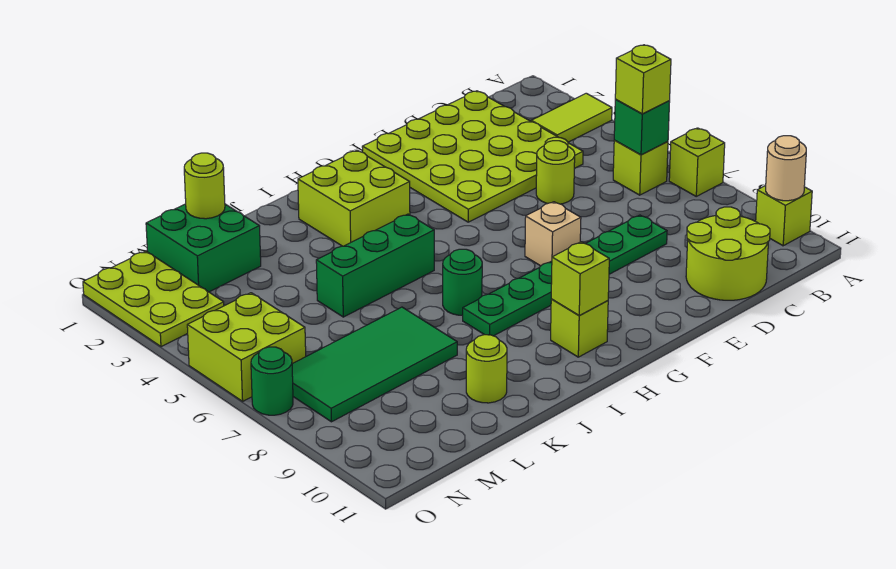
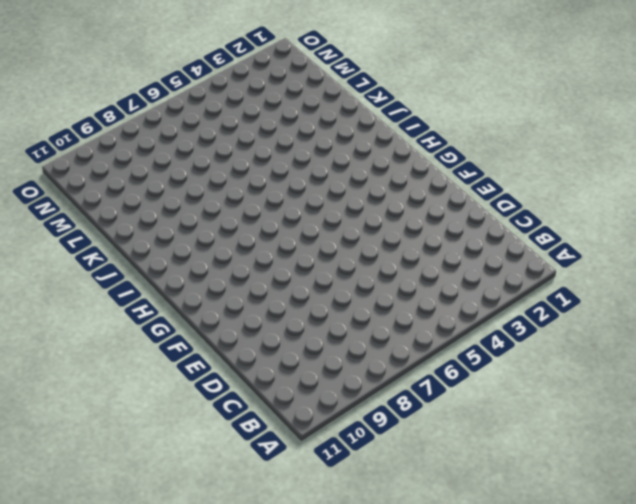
none -> lime tile A3:B3 level 1
none -> lime brick A7 level 1
none -> lime brick A10 level 1

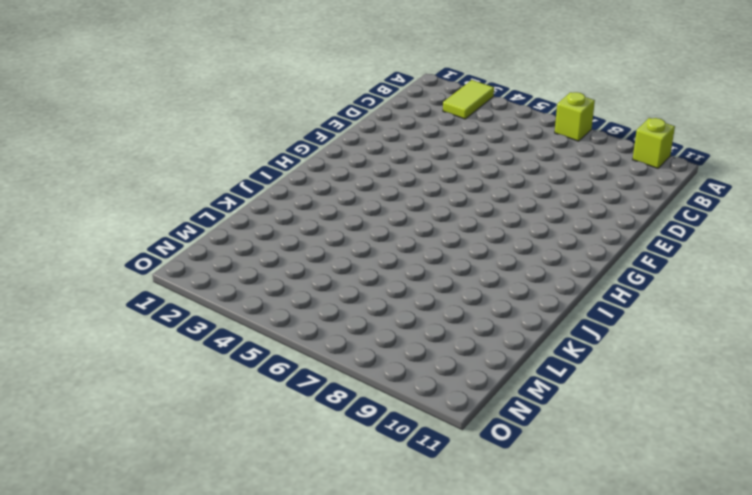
none -> lime brick B6 level 1
none -> lime plate C1:F4 level 1
none -> lime round brick C10:D11 level 1

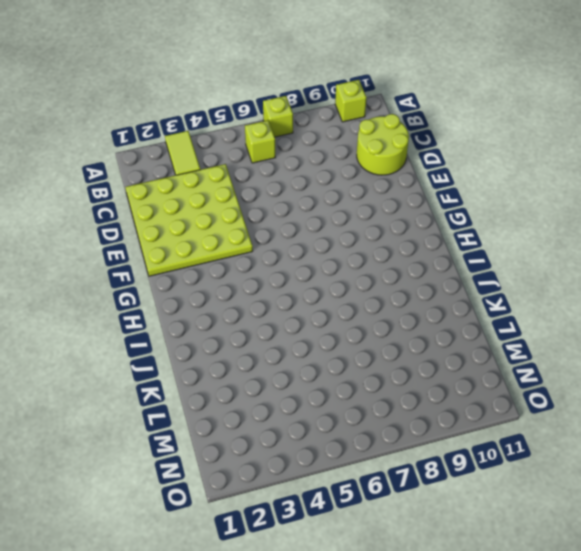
none -> lime round brick D5 level 1
none -> green plate D8:I8 level 1
none -> tan brick F7 level 1

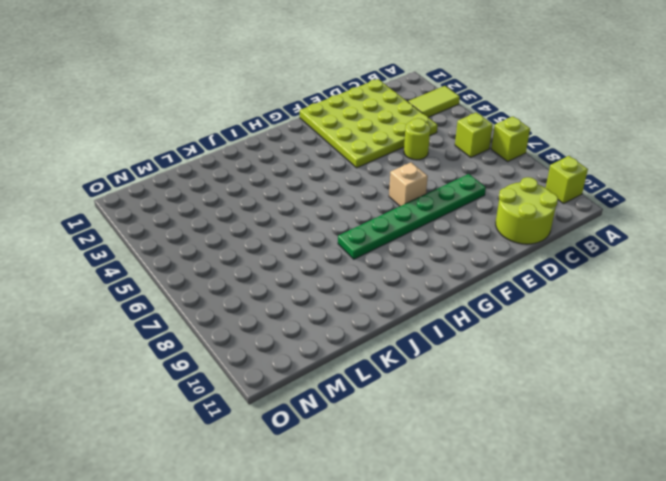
none -> lime brick H2:I3 level 1
none -> lime brick H10 level 1
none -> green brick I5:K5 level 1

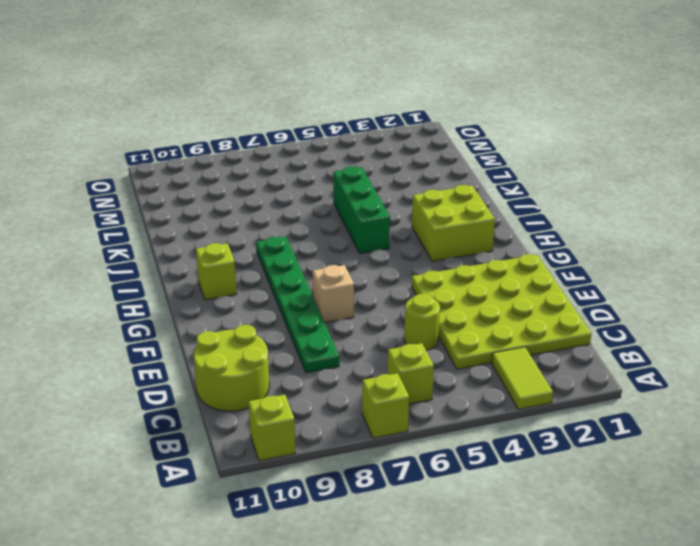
none -> green round brick I7 level 1
none -> green tile K7:N8 level 1
none -> lime round brick K10 level 1

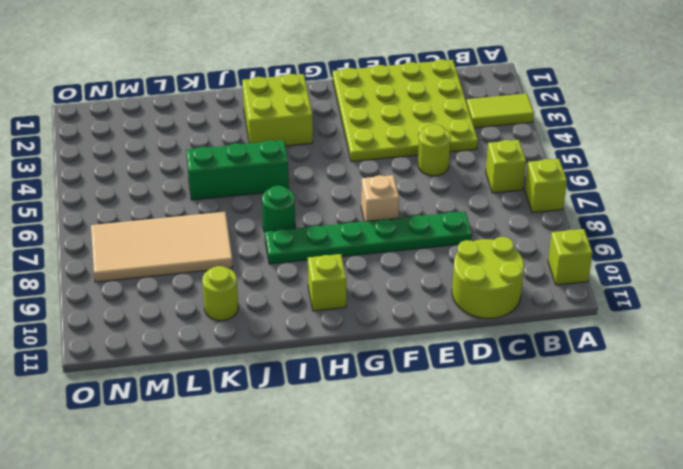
tan tile K7:N8 level 1 -> green tile K7:N8 level 1
none -> green brick L1:M2 level 1
none -> lime plate N1:O3 level 1
none -> lime brick N5:O6 level 1

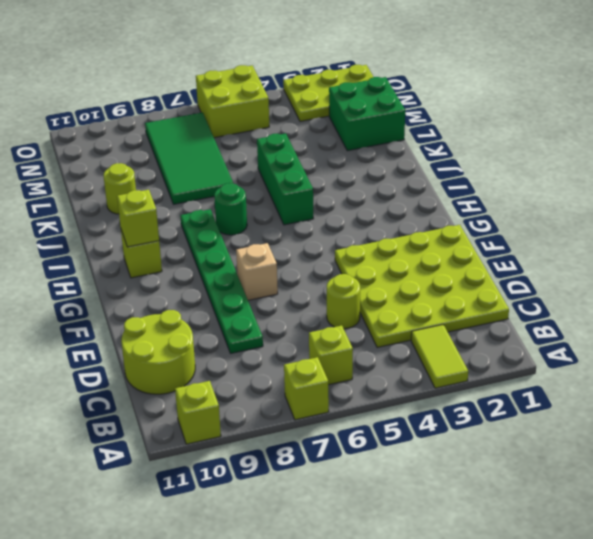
none -> lime brick H2:I3 level 1
none -> green round brick O7 level 1
none -> tan round brick A10 level 2

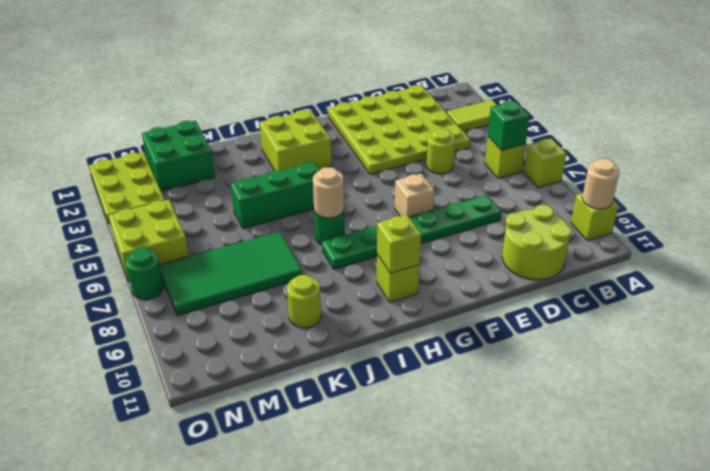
tan round brick I7 level 2 -> none
none -> lime round brick L1 level 2
none -> lime brick B6 level 3

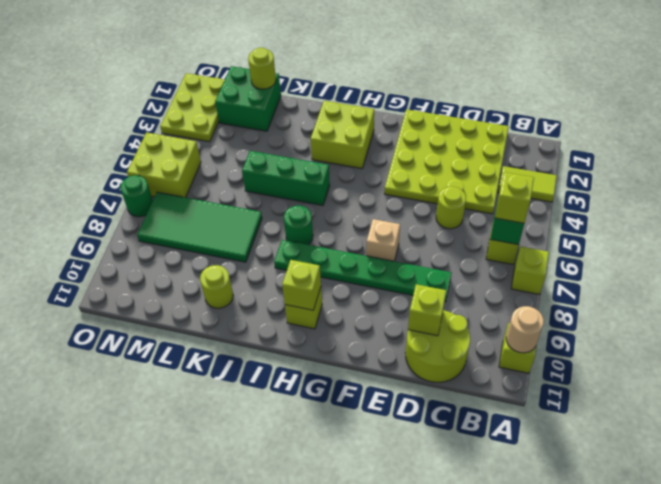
lime brick D10 level 2 -> none

